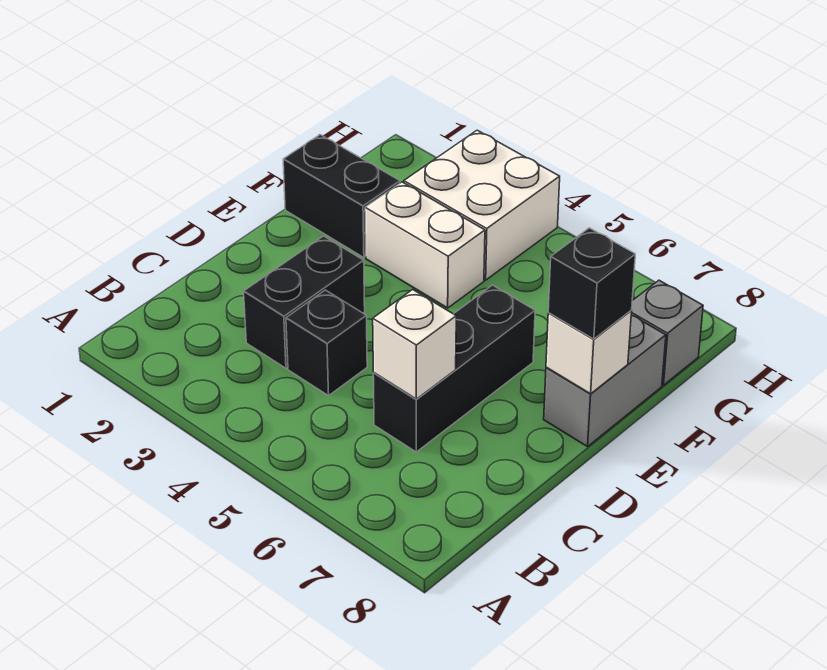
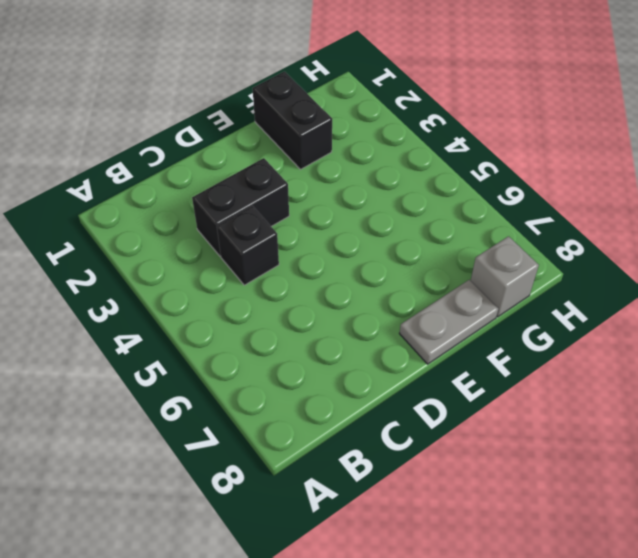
grey plate E8:F8 level 1 -> grey brick E8:F8 level 1
none -> black brick C6:E6 level 1
none -> white brick F3:F4 level 1

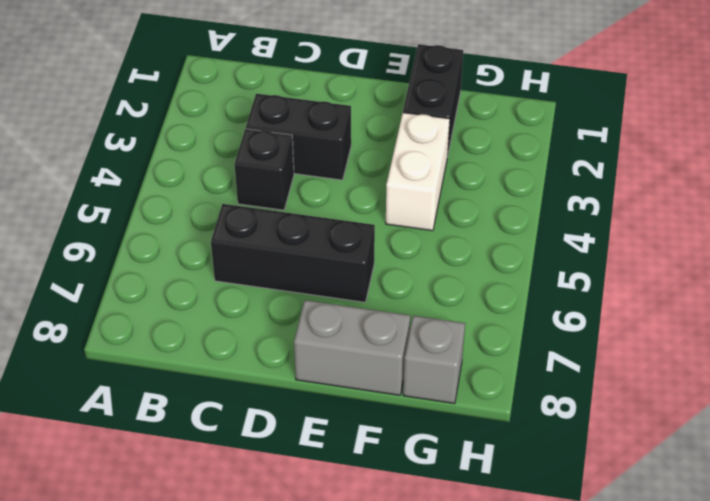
none -> white brick G3:H4 level 1
none -> white brick C6 level 2

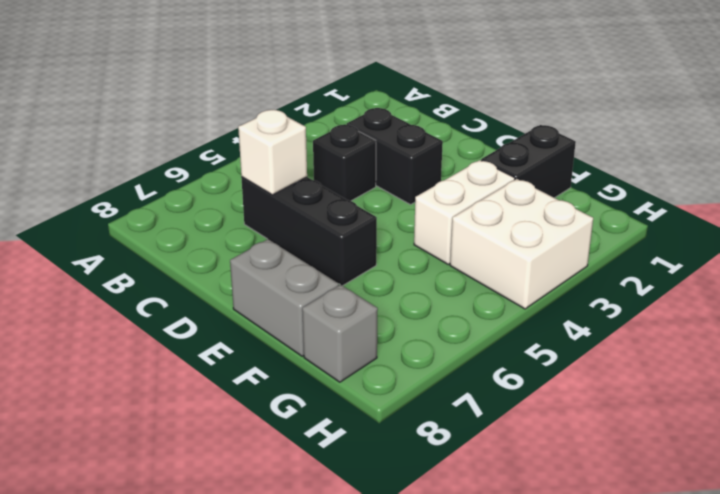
none -> white brick E8 level 2
none -> black brick E8 level 3

